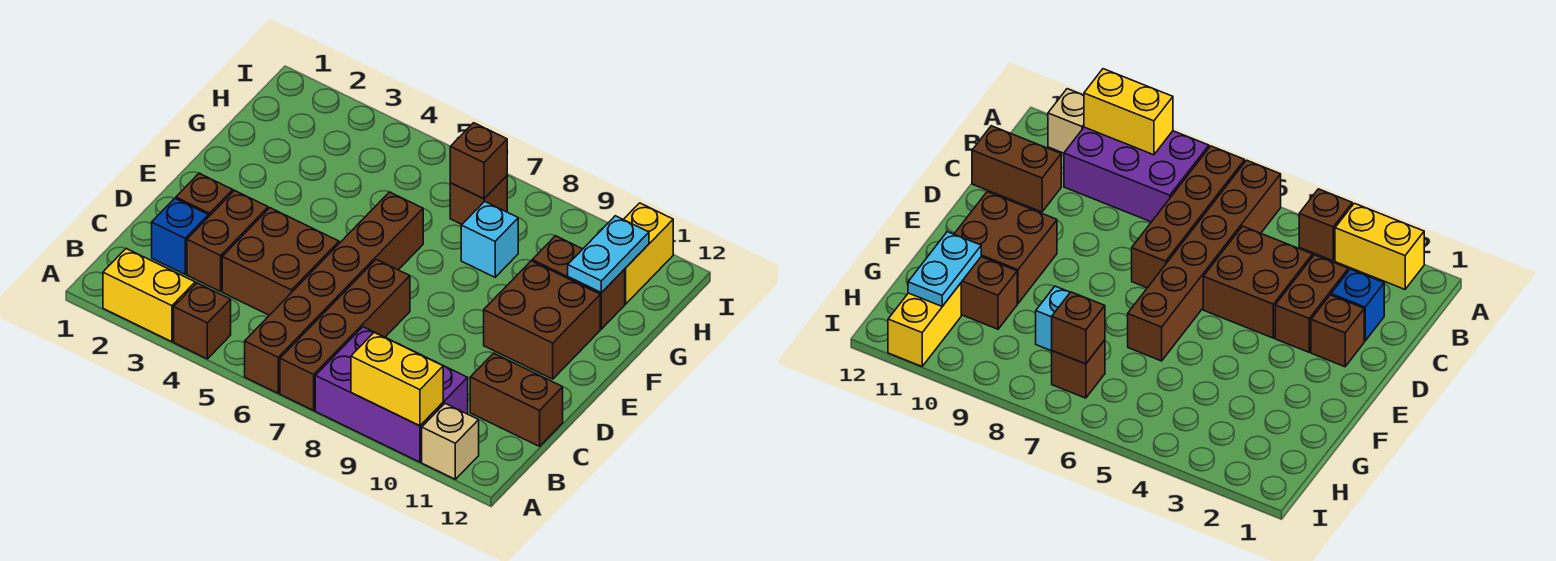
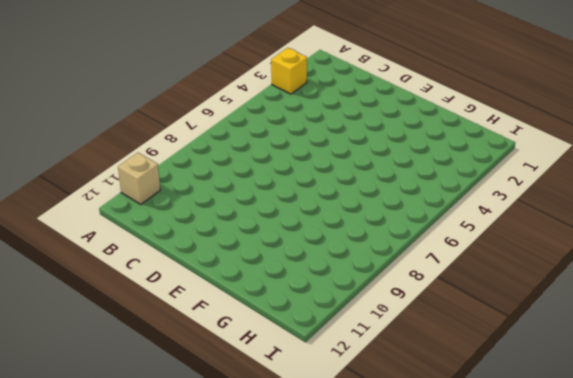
yellow brick A3 level 1 -> yellow brick A2:A3 level 1
none -> brown brick A4 level 1
none -> brown brick A6:F6 level 1
none -> brown brick A7:D7 level 1

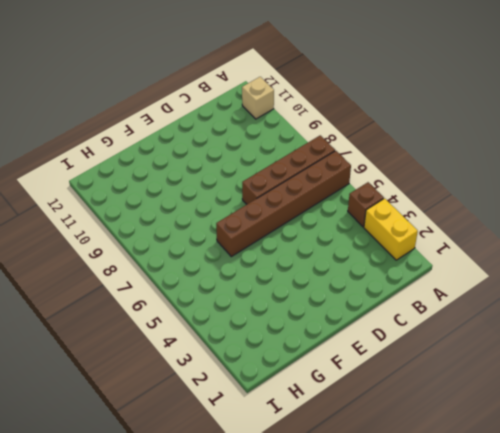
none -> purple brick A8:B10 level 1
none -> blue brick C2 level 1
none -> brown brick C3:D3 level 1

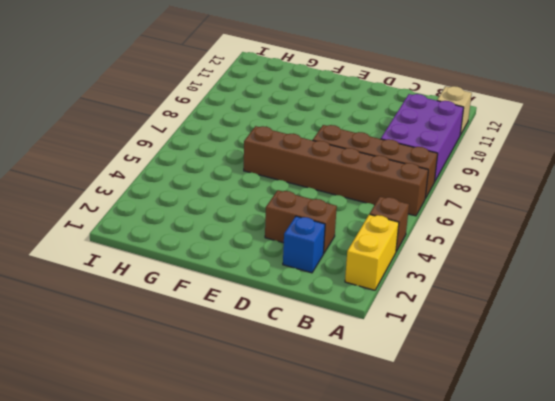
none -> brown brick C4:D5 level 1
none -> brown brick C11:C12 level 1
none -> brown brick D2 level 1

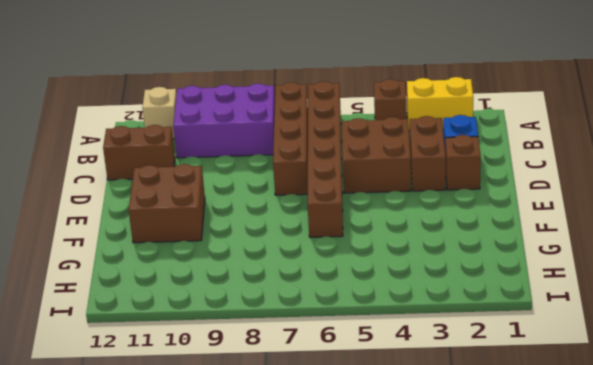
none -> cyan brick G8 level 1
none -> brown brick G10:G11 level 1
none -> brown brick H7 level 1

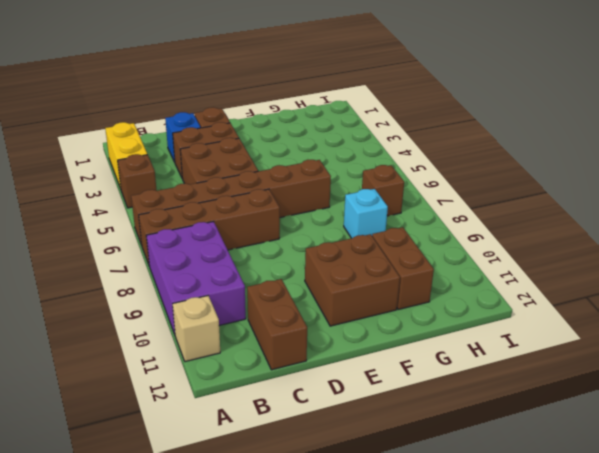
none -> yellow brick H11:I11 level 1
none -> yellow brick A9:A10 level 2
none -> cyan plate G11:H11 level 2

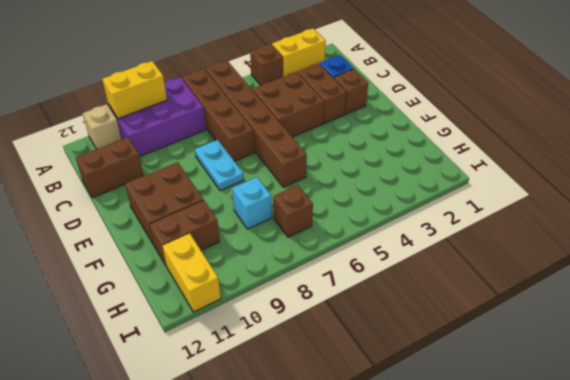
cyan plate D8:E8 level 1 -> cyan plate G11:H11 level 2
none -> brown brick H7 level 2

